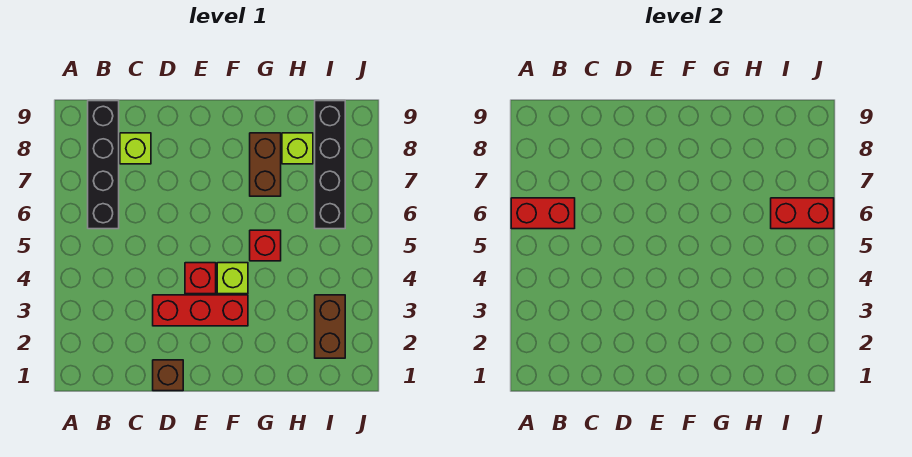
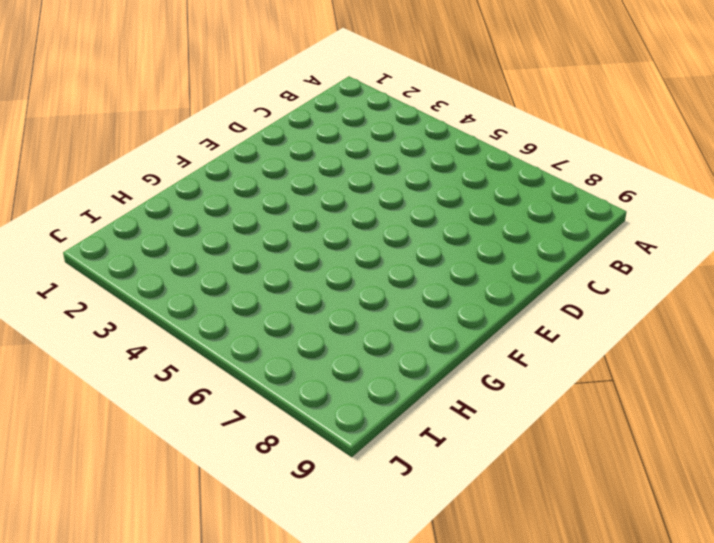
none -> black brick B6:B9 level 1
none -> lime brick C8 level 1
none -> brown brick D1 level 1

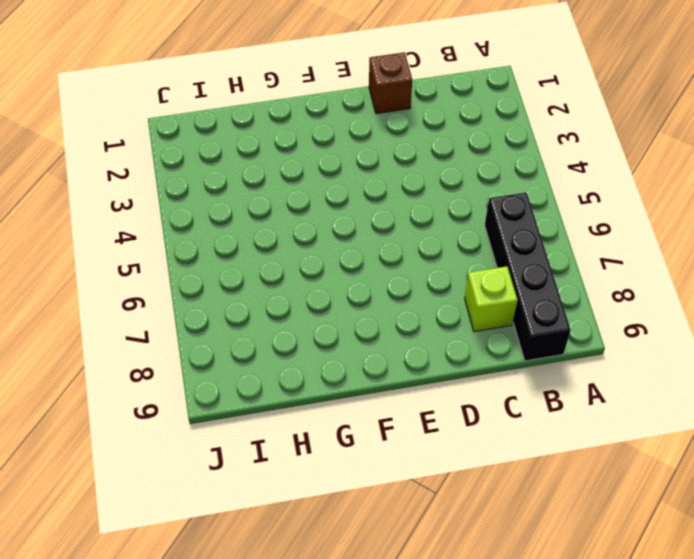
none -> red brick D3:F3 level 1
none -> red brick E4 level 1
none -> lime brick F4 level 1

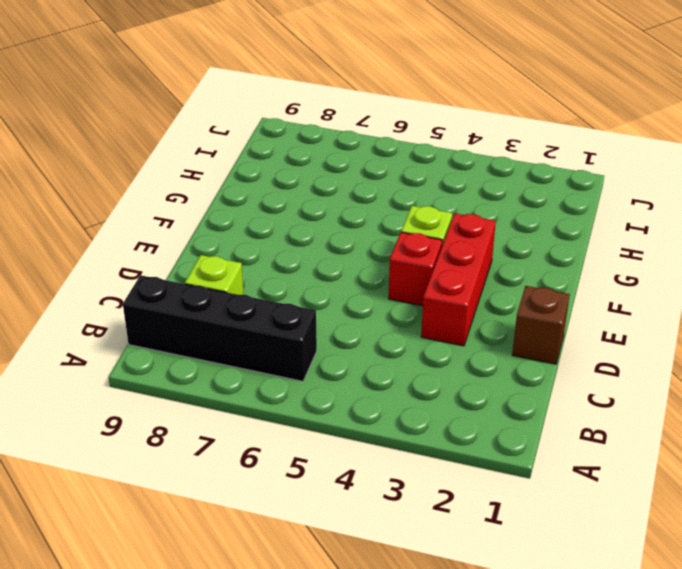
none -> red brick G5 level 1
none -> brown brick G7:G8 level 1
none -> lime brick H8 level 1

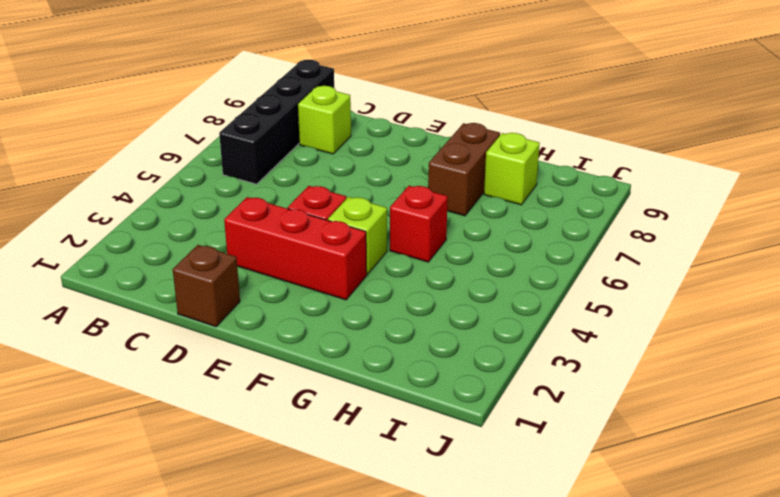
none -> brown brick I2:I3 level 1
none -> black brick I6:I9 level 1
none -> red brick A6:B6 level 2

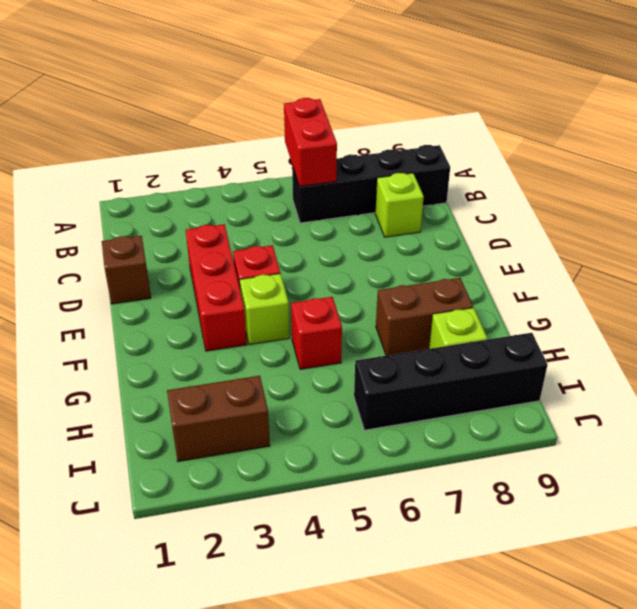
none -> red brick I6:J6 level 2

